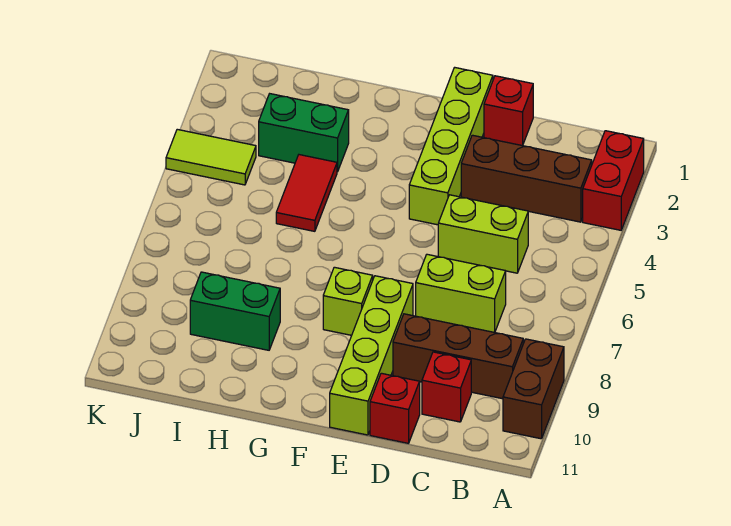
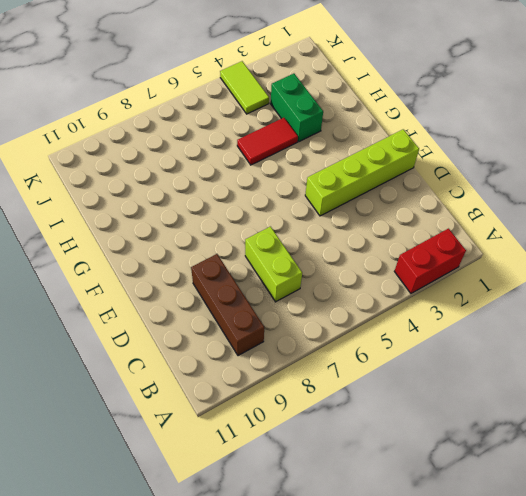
none -> brown brick A9:A10 level 1
none -> brown brick B3:D3 level 1
none -> lime brick C5:D5 level 1

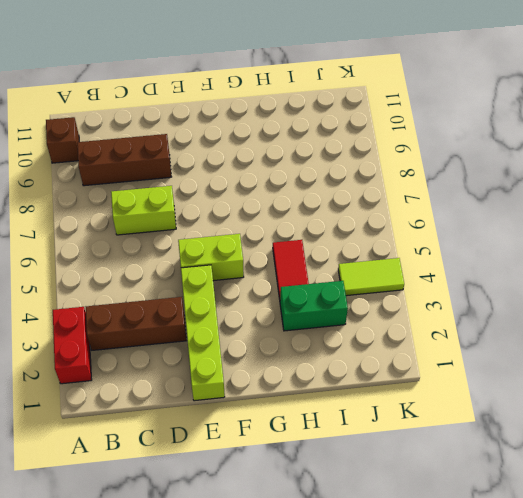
brown brick A10 level 1 -> brown brick A9:A10 level 1
lime brick E5:F5 level 1 -> lime brick C5:D5 level 1
none -> red brick C10 level 1
none -> red brick D1 level 1
none -> red brick D11 level 1

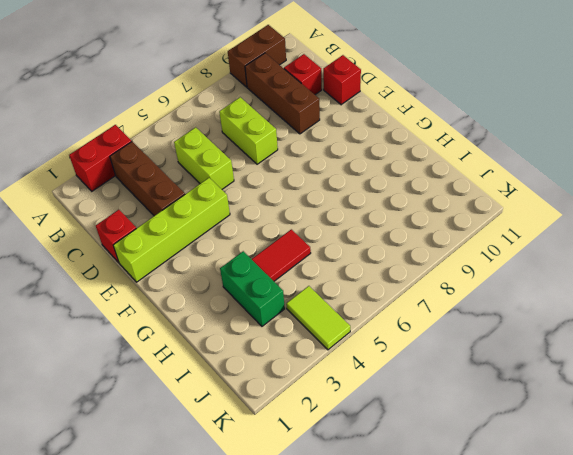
none -> lime brick E8:E11 level 1
none -> lime brick F8 level 1
none -> green brick H9:I9 level 1

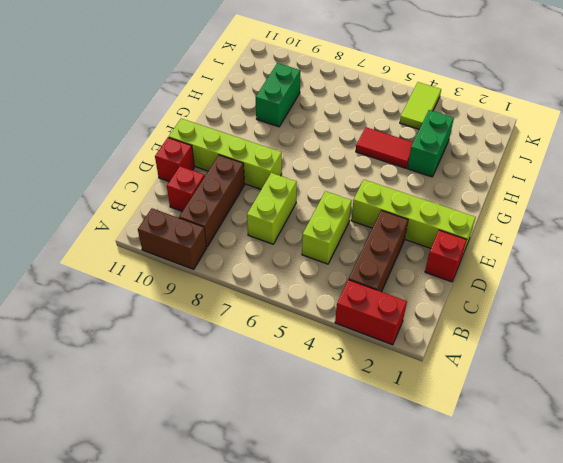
none -> lime brick F8 level 1

